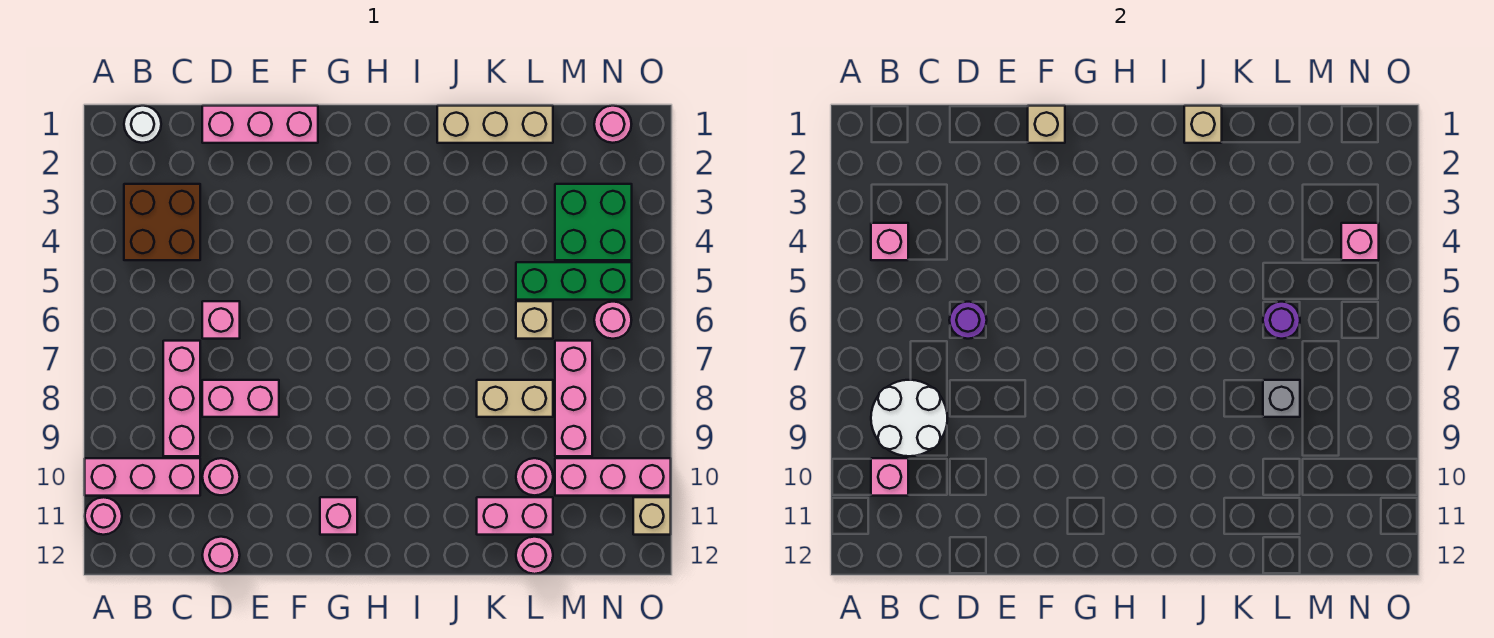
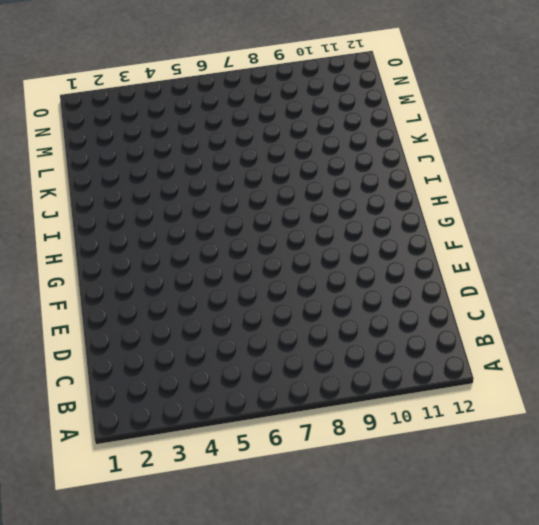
none -> pink brick A10:C10 level 1
none -> pink round brick A11 level 1
none -> white round brick B1 level 1
none -> brown brick B3:C4 level 1

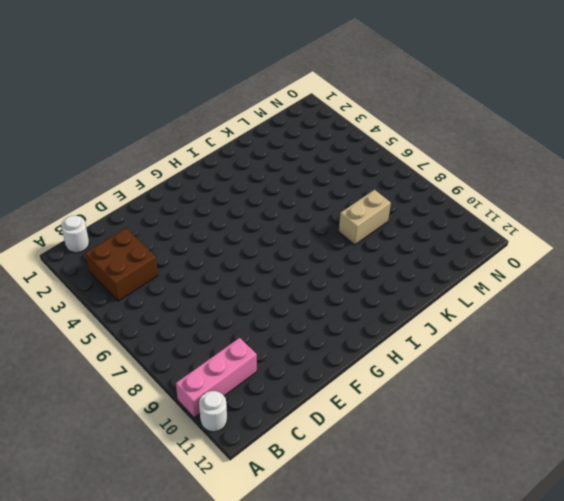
white round brick A11 level 1 -> pink round brick A11 level 1
none -> pink brick C7:C9 level 1
none -> pink brick D1:F1 level 1
none -> pink brick D6 level 1
none -> pink brick D8:E8 level 1

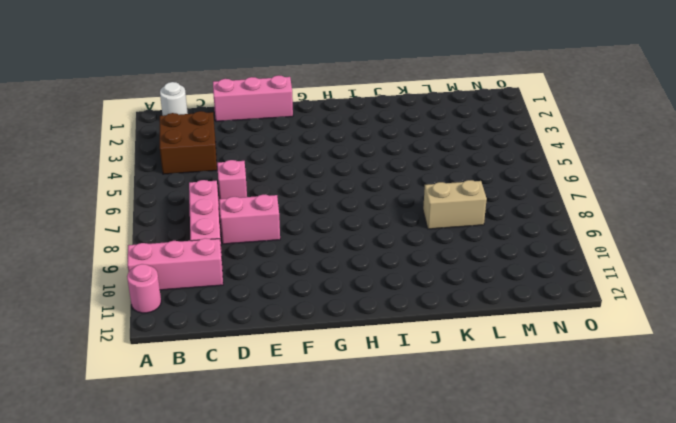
none -> pink round brick D10 level 1
none -> pink round brick D12 level 1
none -> pink brick G11 level 1
none -> tan brick J1:L1 level 1

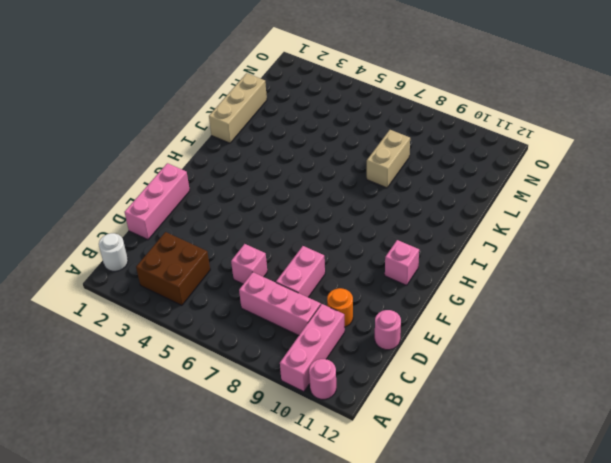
orange round brick D10 level 1 -> pink round brick D10 level 1
none -> pink brick K11:L11 level 1
none -> green brick L5:N5 level 1
none -> tan brick L6 level 1
none -> pink round brick L10 level 1

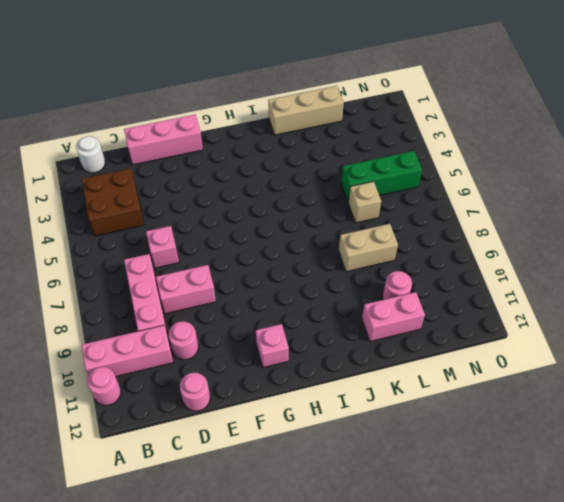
none -> pink round brick L12 level 1
none -> green brick M3:N4 level 1
none -> pink brick M7:M9 level 1
none -> pink brick M10:O10 level 1

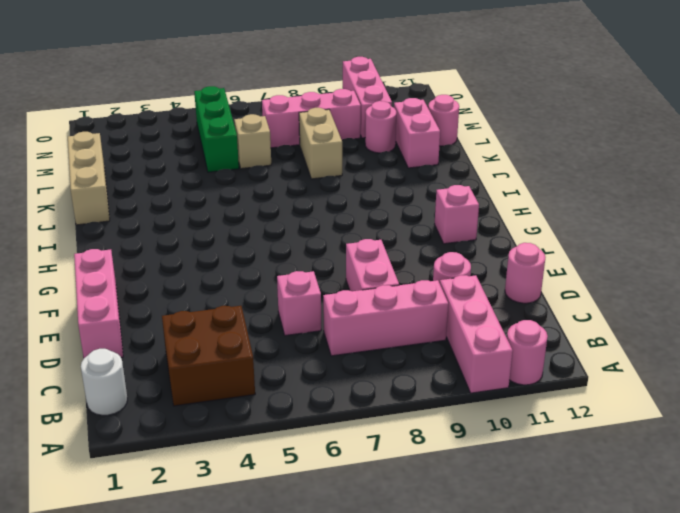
none -> green brick M3:N4 level 1
none -> pink round brick N1 level 1
none -> pink round brick N6 level 1
none -> tan brick O11 level 1

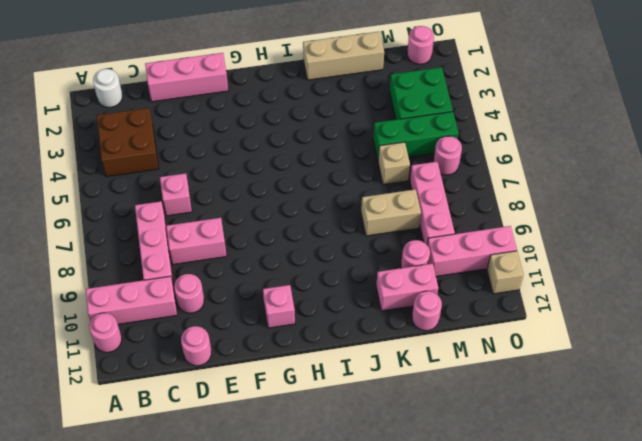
none -> pink brick B4 level 2
none -> white round brick B8:C9 level 2
none -> pink brick B10 level 2
none -> purple round brick D6 level 2

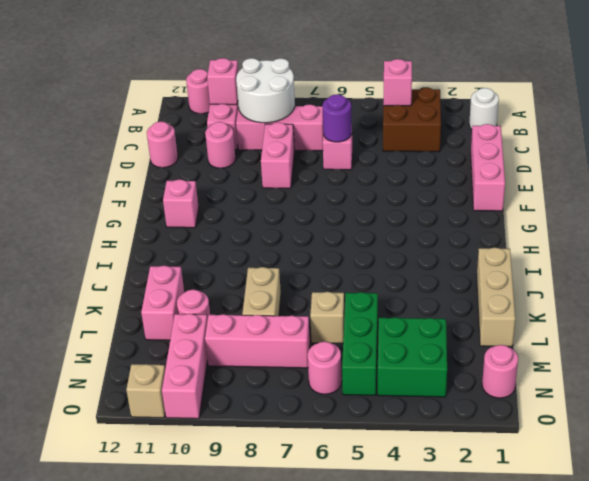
none -> pink round brick L12 level 1
none -> tan brick F1 level 2
none -> tan brick J1 level 2
none -> purple round brick L6 level 2

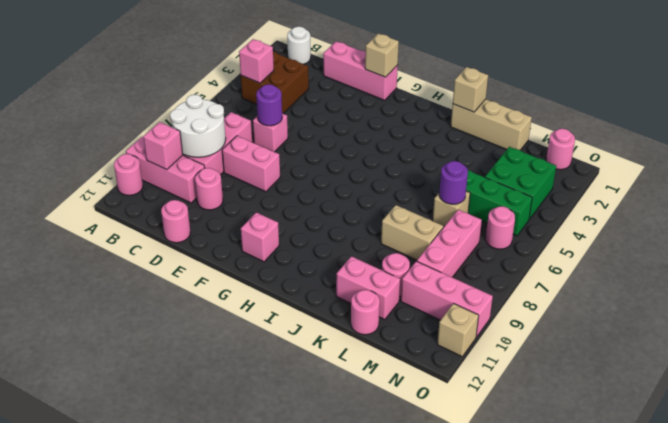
none -> grey brick L8 level 2
none -> pink brick N4 level 2

